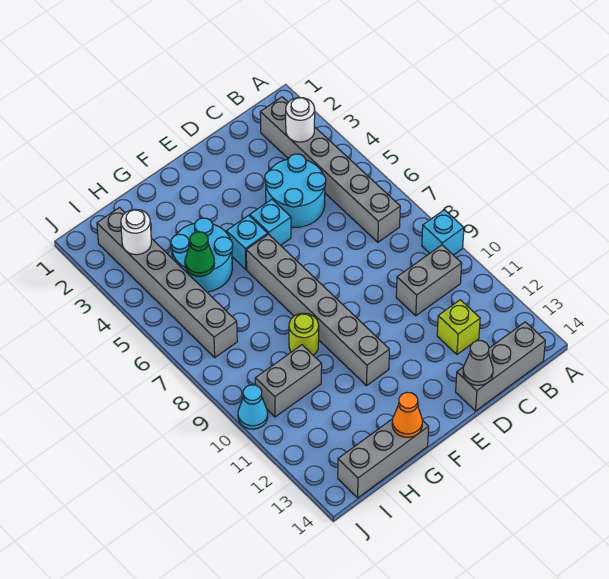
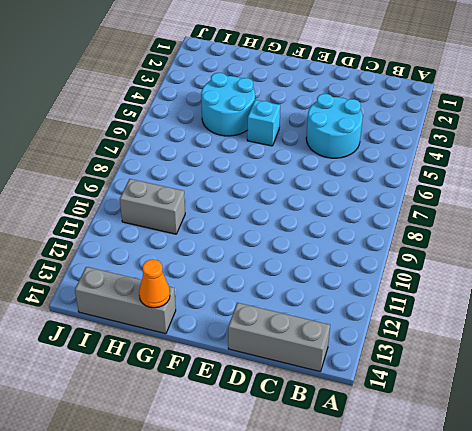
none -> cyan brick A9 level 1
none -> grey brick B2:B7 level 1
none -> grey brick B10:C10 level 1

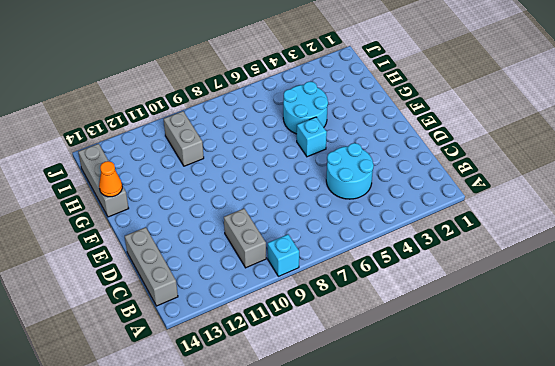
none -> grey brick B2:B7 level 1
none -> lime brick C12 level 1
none -> cyan brick E5 level 1

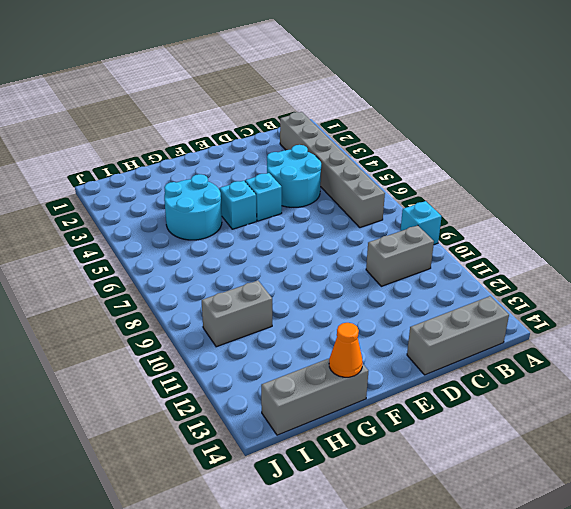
none -> lime brick C12 level 1
none -> grey brick F6:F11 level 1
none -> lime round brick G9 level 1

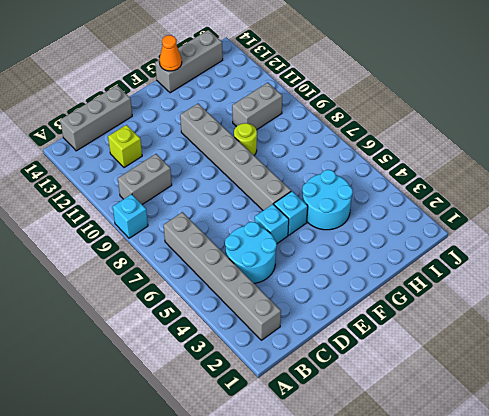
none -> grey brick I2:I7 level 1
none -> cyan cone J10 level 1
none -> white round brick B3 level 2

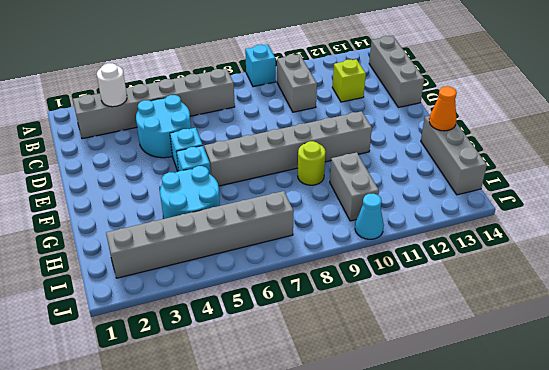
none -> grey cone D14 level 2
none -> green cone H5 level 2
none -> white round brick I3 level 2

